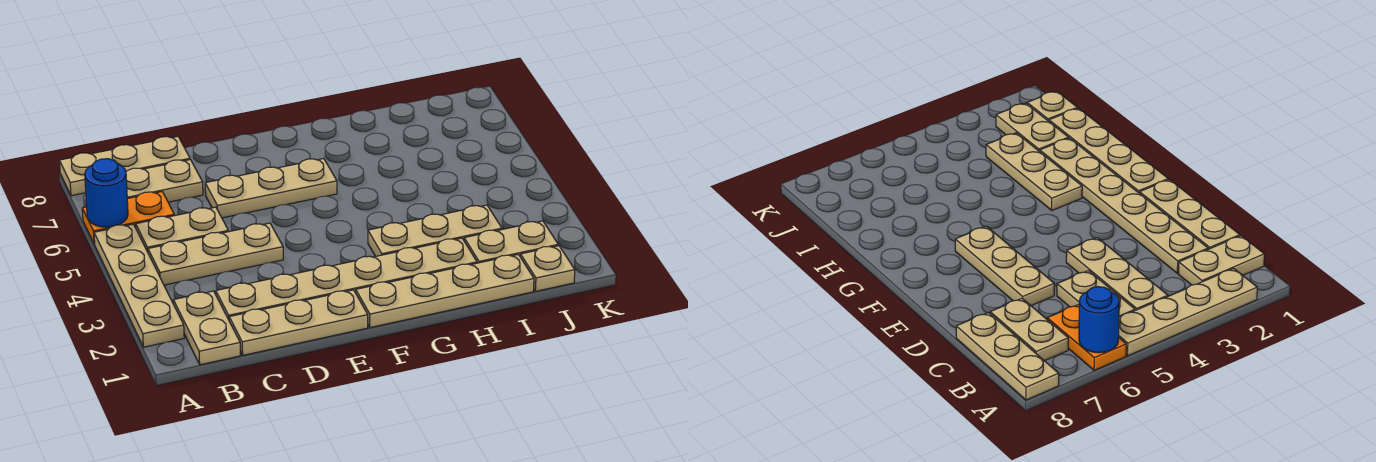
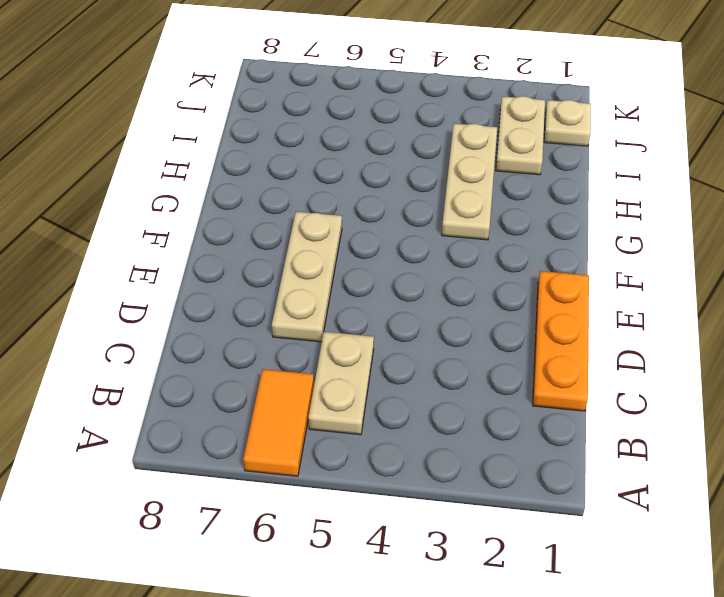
orange tile A6:B6 level 1 -> orange plate A6:B6 level 1
orange plate C1:E1 level 1 -> tan plate C1:E1 level 1
none -> tan plate A2:A5 level 1
none -> tan plate A8:C8 level 1
none -> tan plate B1:B2 level 1

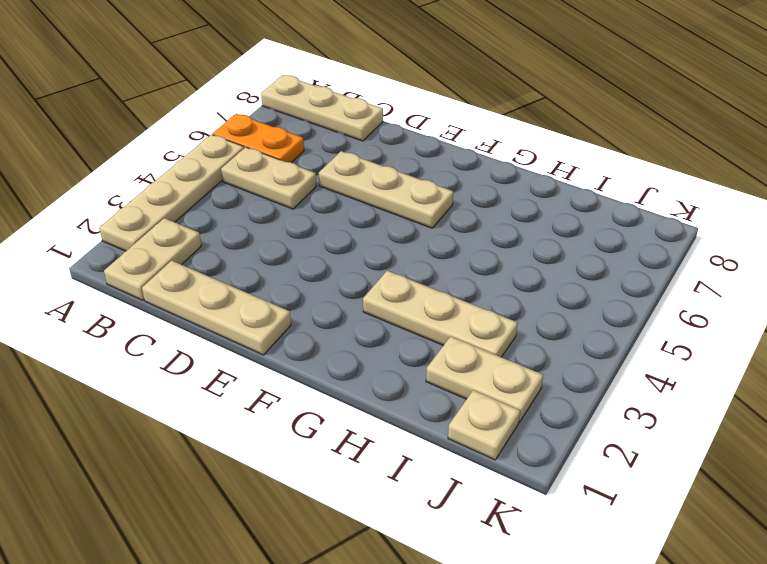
none -> tan plate B4:D4 level 1
none -> tan plate B7:C7 level 1
none -> tan plate C2:H2 level 1

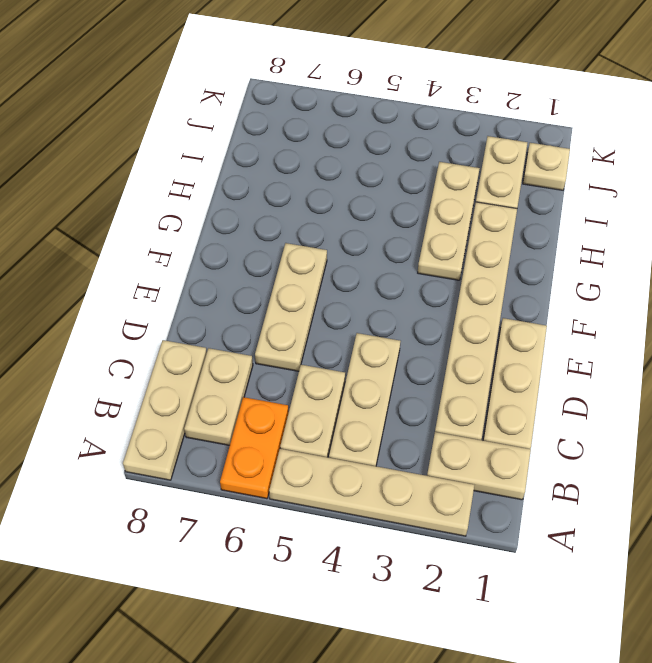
none -> tan plate F1:I1 level 1
none -> blue round brick A6 level 2

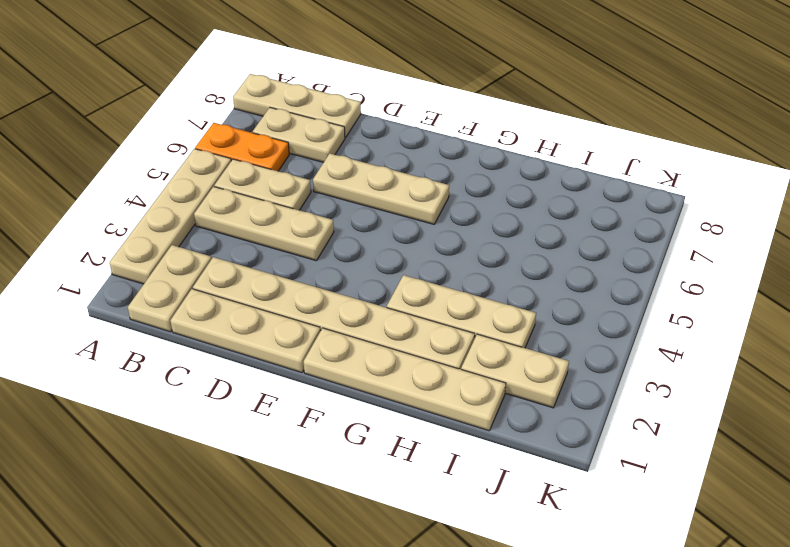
none -> tan plate J1 level 1
none -> blue round brick A6 level 2

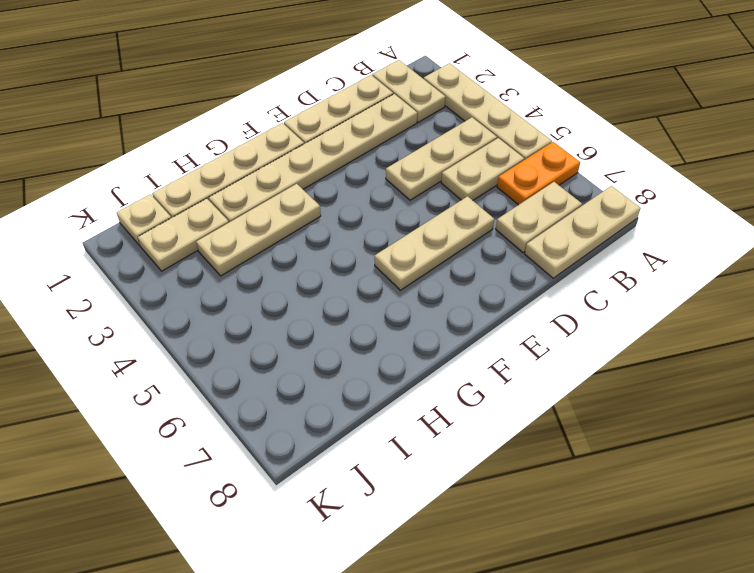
none -> blue round brick A6 level 2

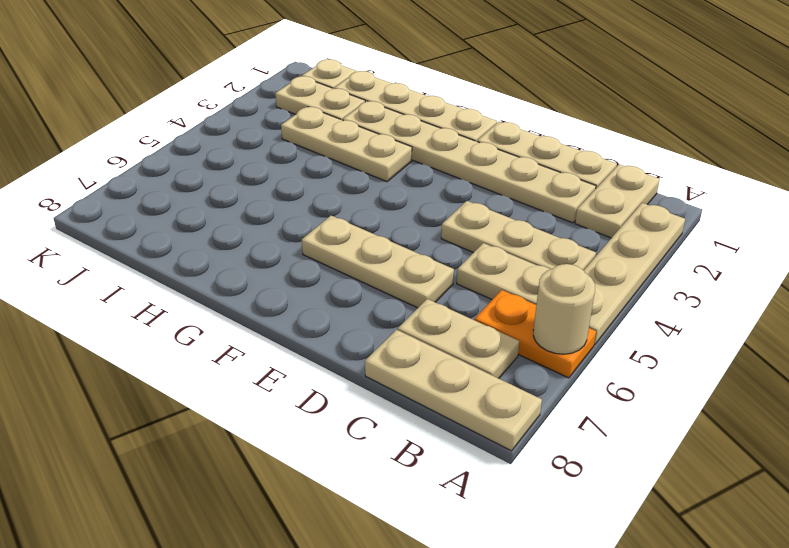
tan round brick A6 level 2 -> blue round brick A6 level 2

